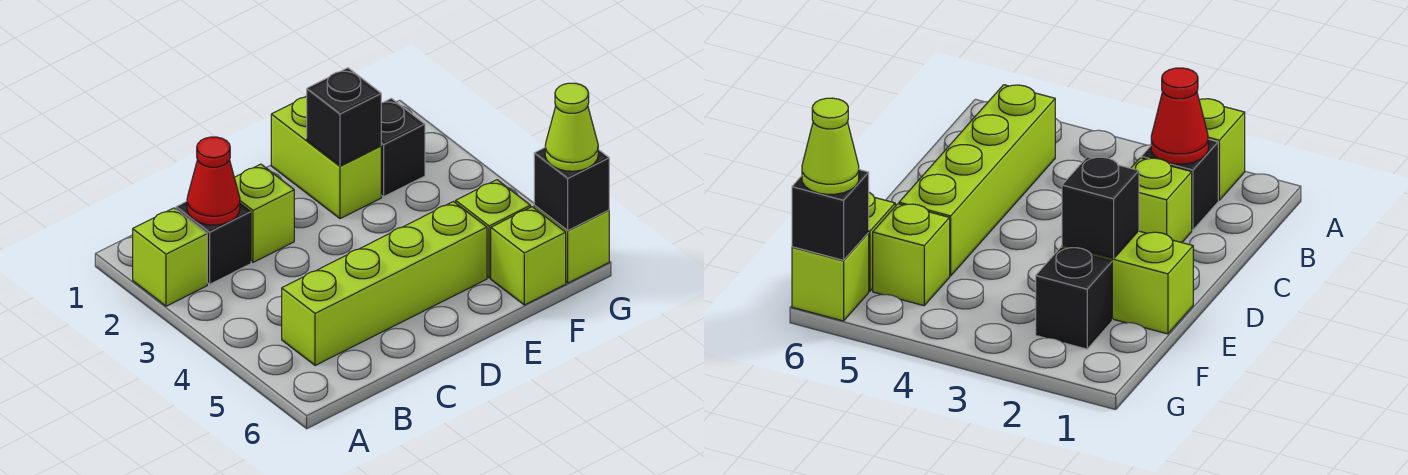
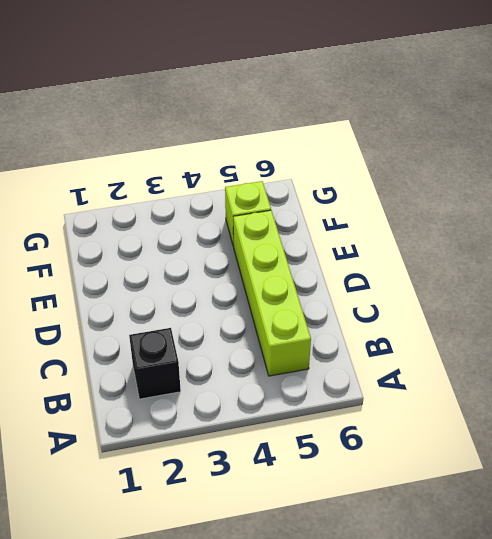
none -> lime brick A2 level 1
none -> lime brick C2 level 1
none -> lime brick E1:E2 level 1

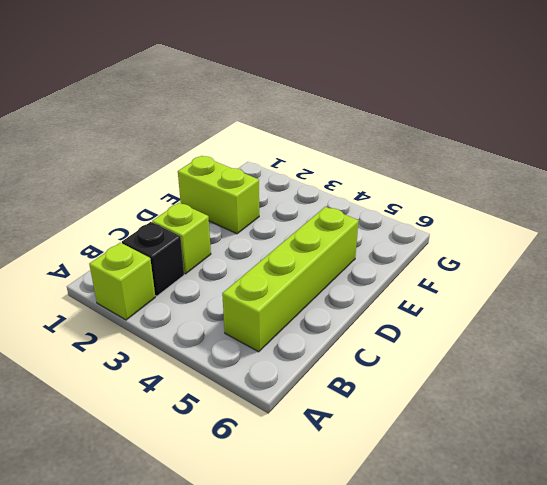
none -> black brick F2 level 1
none -> lime brick F5 level 1
none -> lime brick F6 level 1

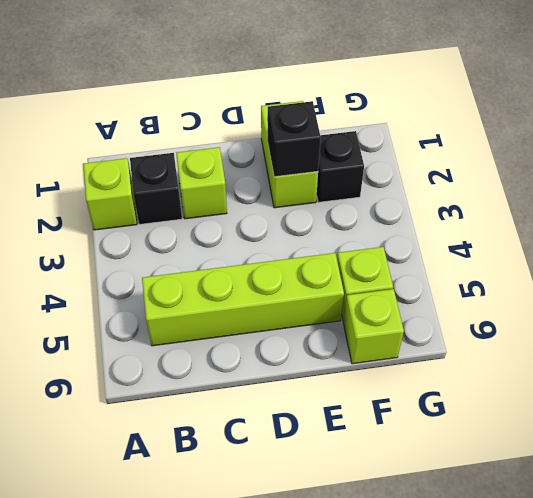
none -> lime brick G6 level 1
none -> red cone B2 level 2
none -> black brick G6 level 2

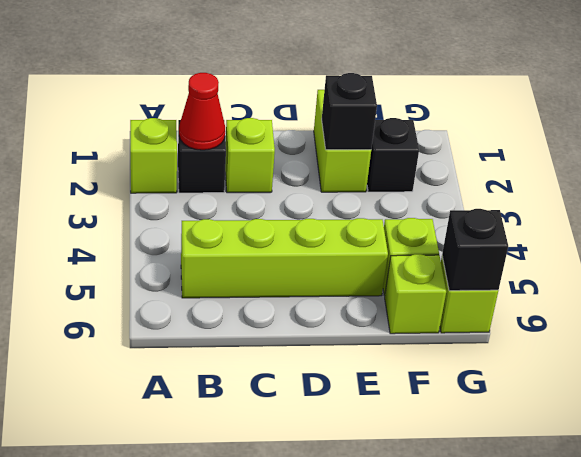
none -> lime cone G6 level 3

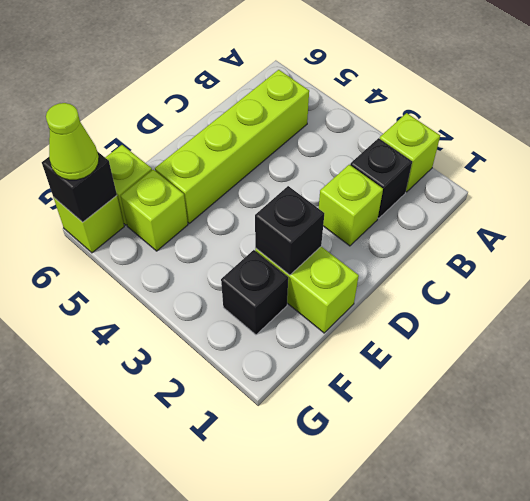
none -> red cone B2 level 2

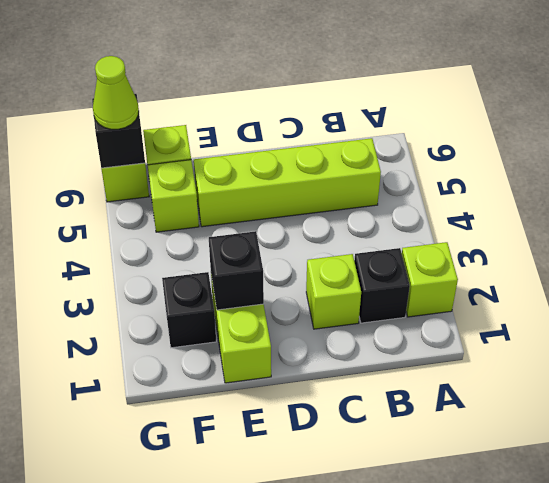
none -> red cone B2 level 2

